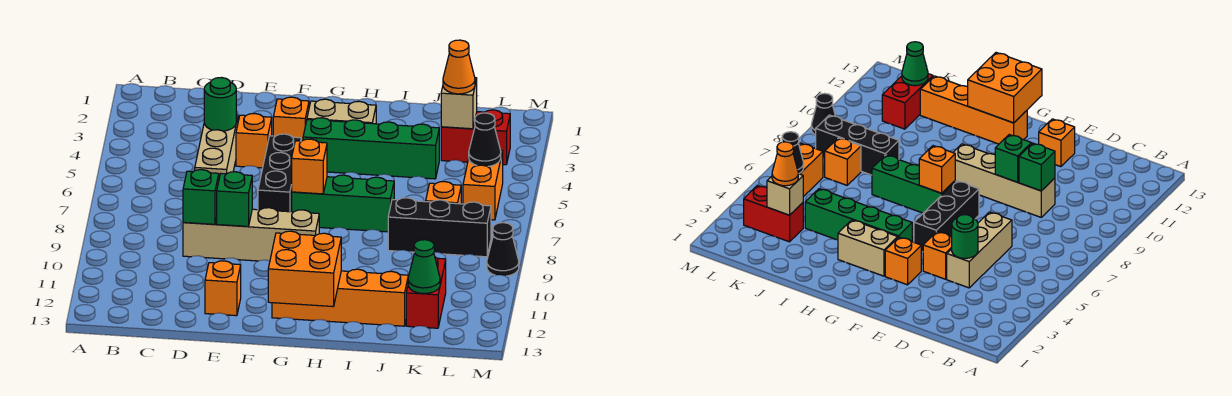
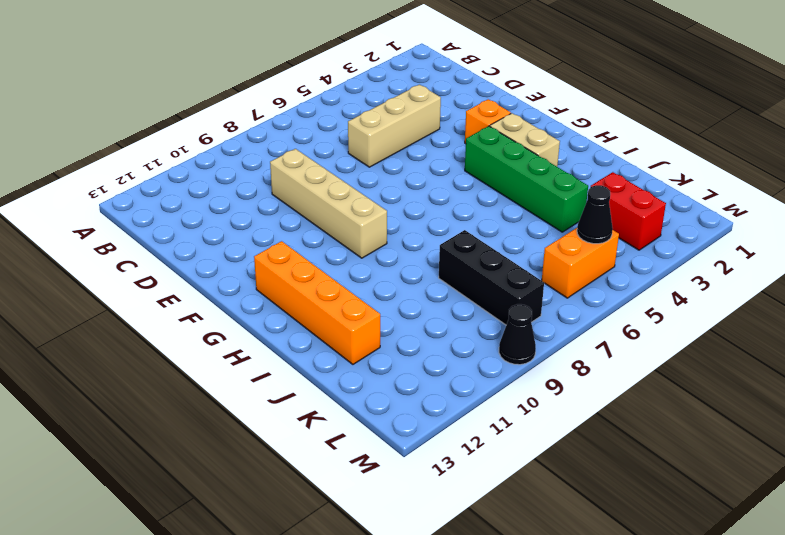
none -> orange brick E4 level 1
none -> orange brick E12 level 1
none -> black brick F5:F7 level 1

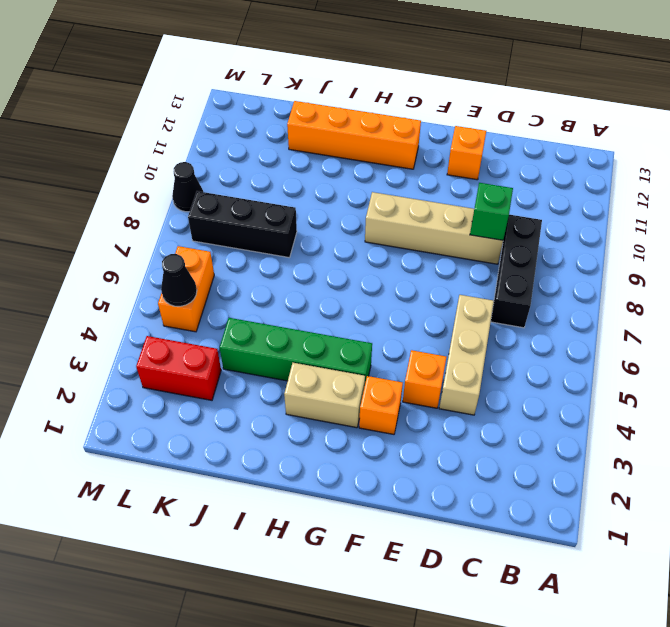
black brick C7:C9 level 1 -> black brick F5:F7 level 1
none -> green brick G7:I7 level 1
none -> orange brick K7 level 1
none -> red brick K11:K12 level 1

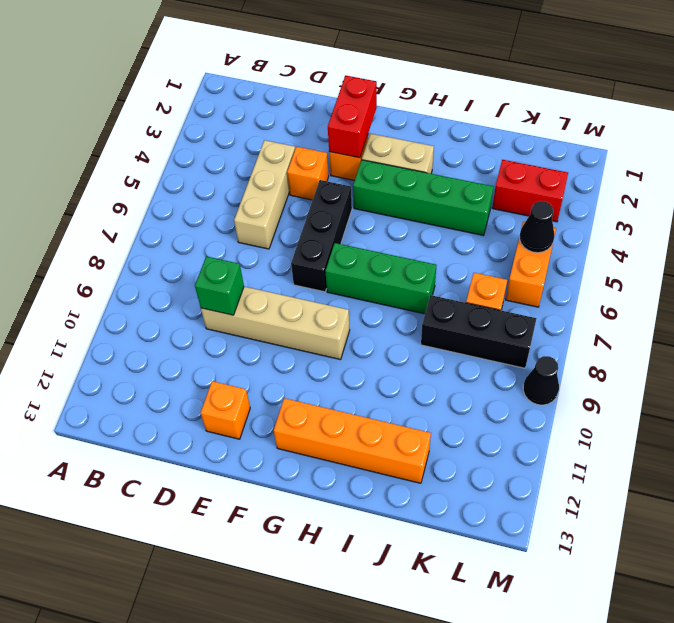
red brick F2:F3 level 2 -> red brick K11:K12 level 1
none -> green round brick D4 level 2
none -> green brick E9 level 2
none -> orange brick G7 level 2

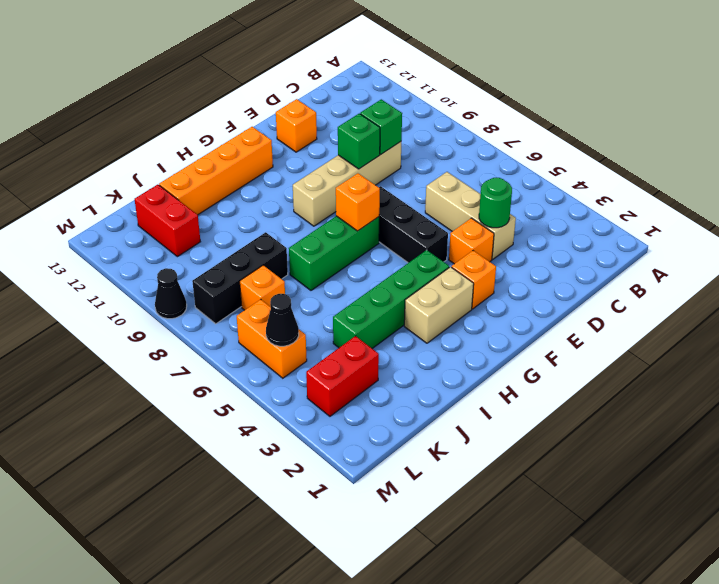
none -> orange brick G12:H13 level 2
none -> tan brick K3 level 2
none -> green cone K12 level 2

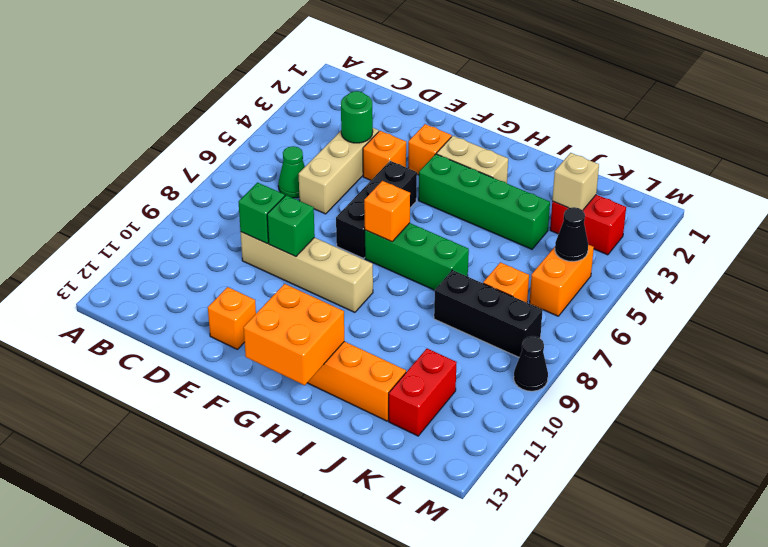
green cone C6 level 1 -> green cone K12 level 2
none -> orange cone K3 level 3

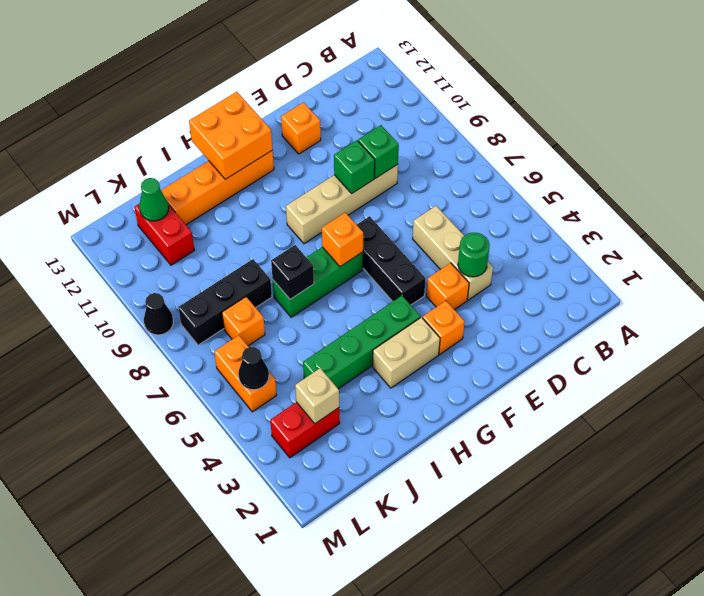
black brick I7 level 2 -> none
none -> orange cone K3 level 3

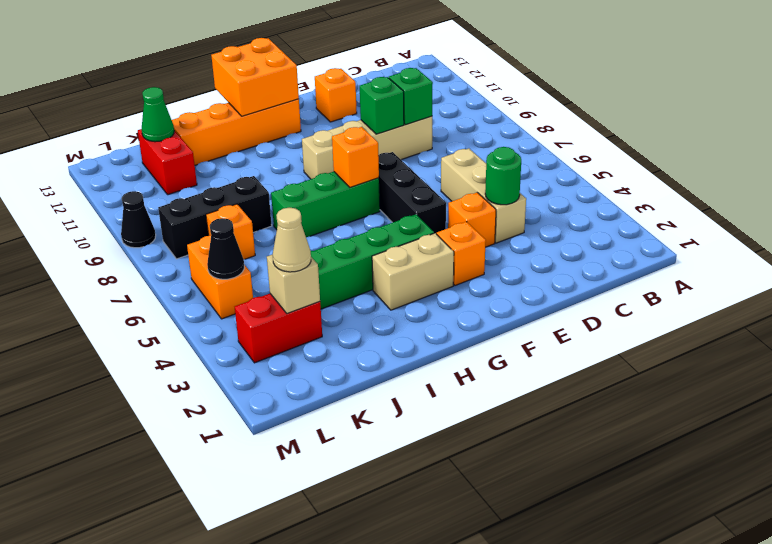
tan cone K3 level 3 -> orange cone K3 level 3

